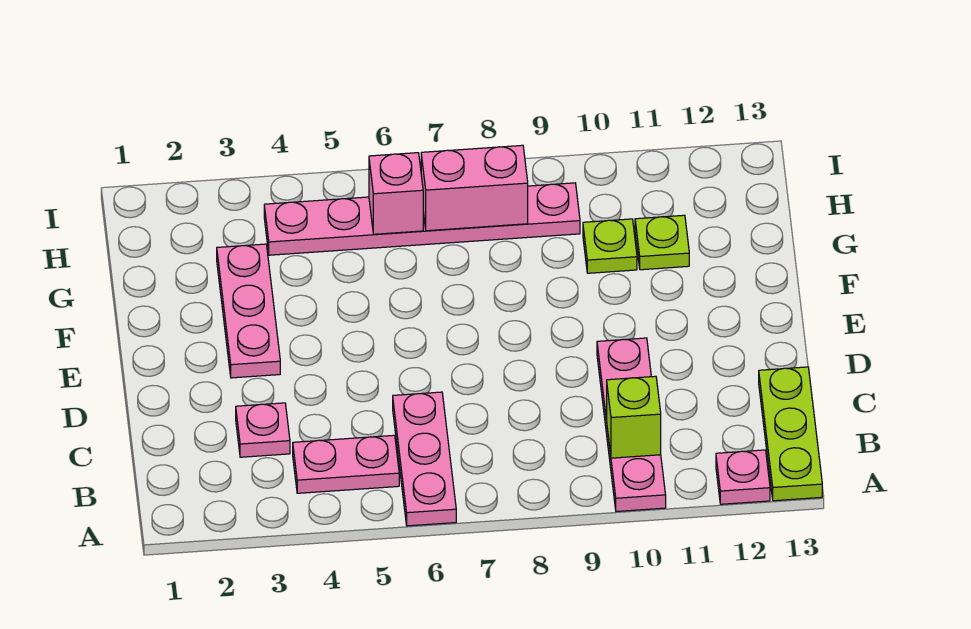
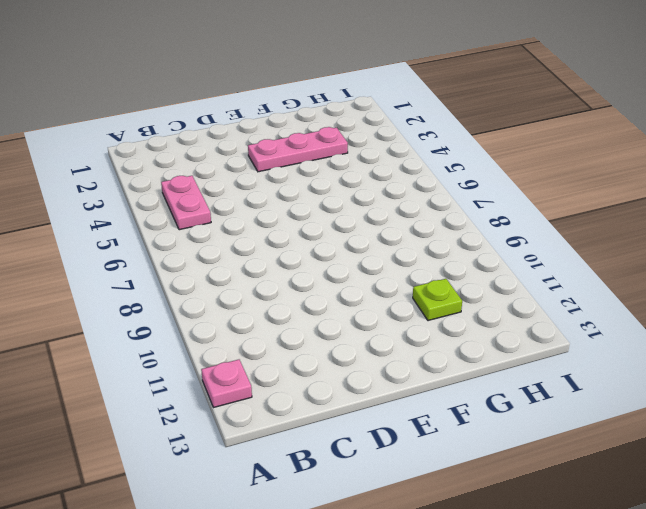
none -> pink plate A6:C6 level 1
none -> pink plate A10:D10 level 1
none -> lime plate A13:C13 level 1

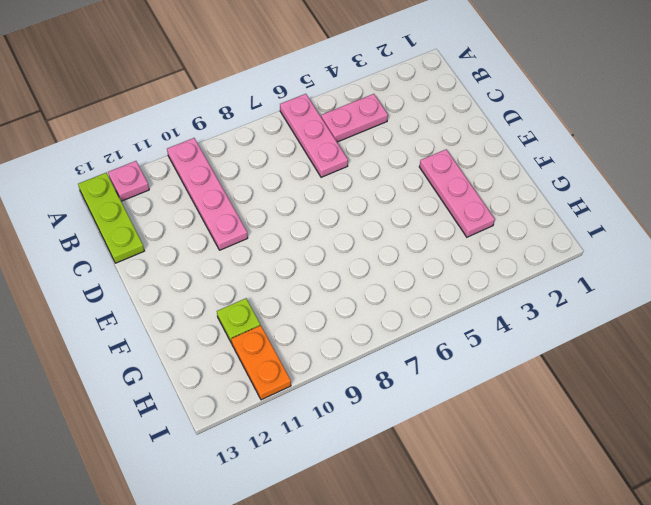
orange plate H11:I11 level 1 -> none
none -> pink plate C3 level 1
none -> lime plate G10 level 1
none -> pink plate H4:H9 level 1

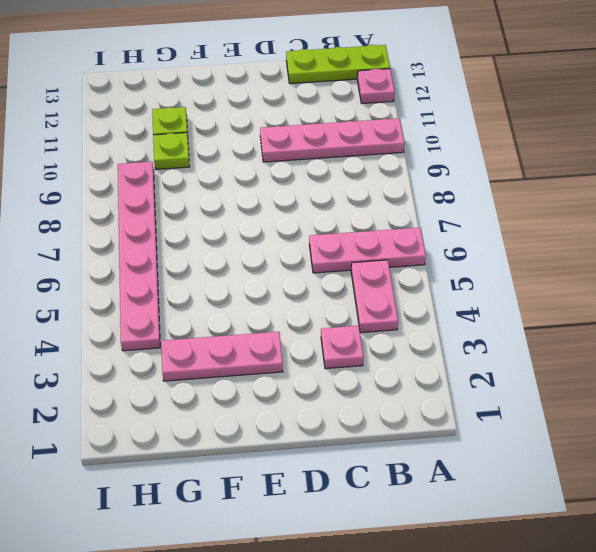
none -> lime brick B10 level 2
none -> pink brick H6 level 2
none -> pink brick H7:H8 level 2

